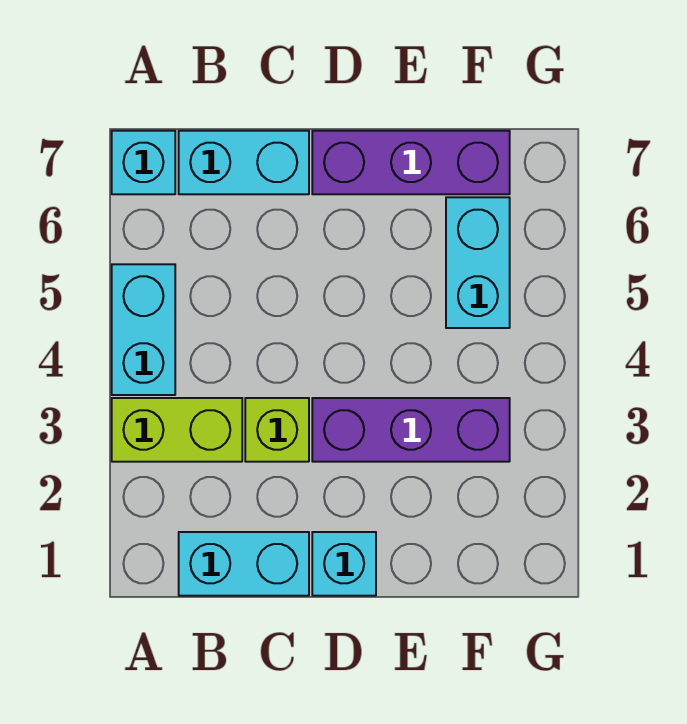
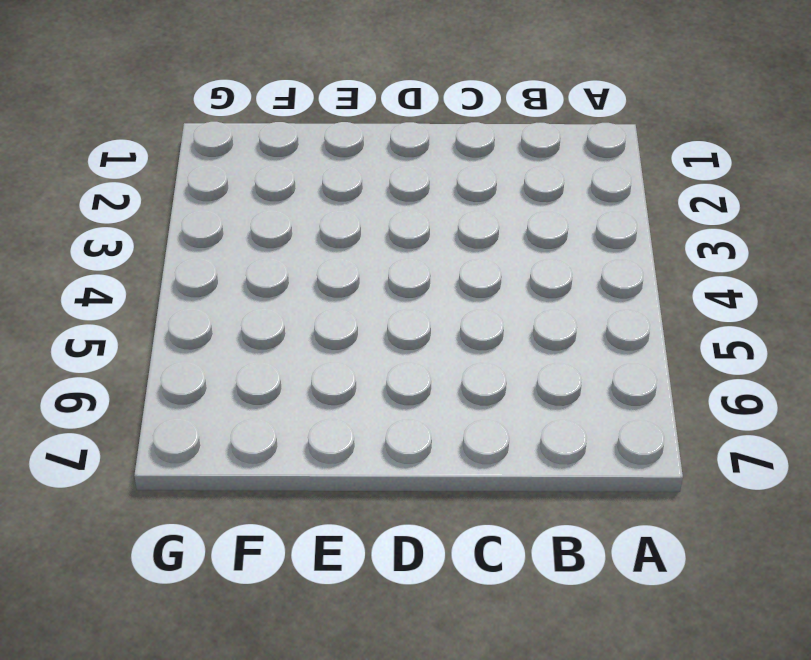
none -> lime brick A3:B3 level 1
none -> cyan brick A4:A5 level 1

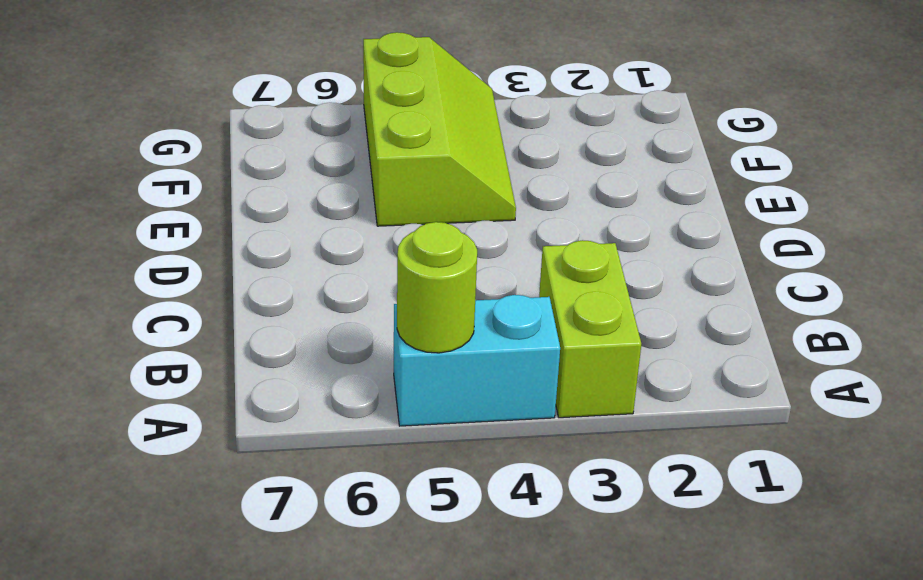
lime round brick A5 level 2 -> none
lime slope E4:G5 level 1 top 5 -> cyan brick F5:F6 level 1
none -> cyan brick A7 level 1
none -> cyan brick B1:C1 level 1

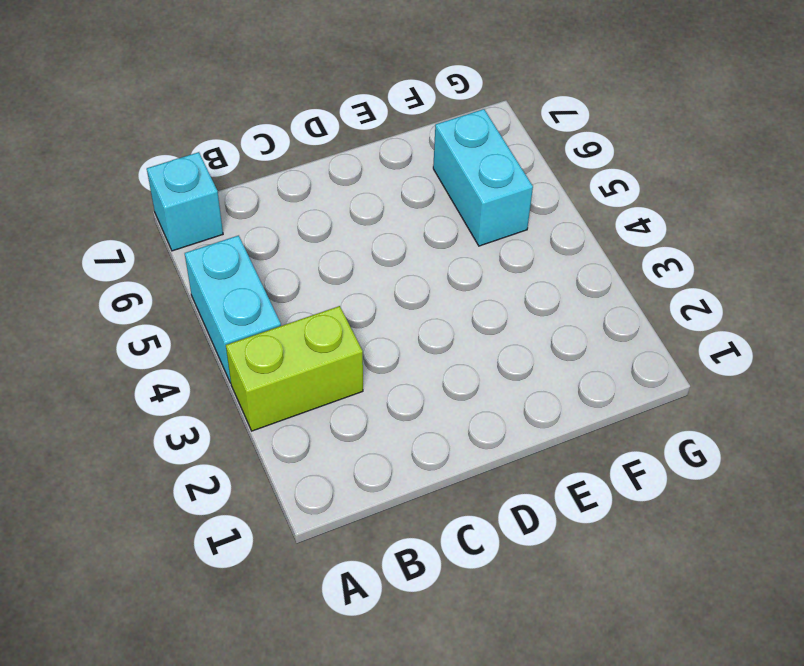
none -> cyan brick B1:C1 level 1
none -> cyan brick B7:C7 level 1

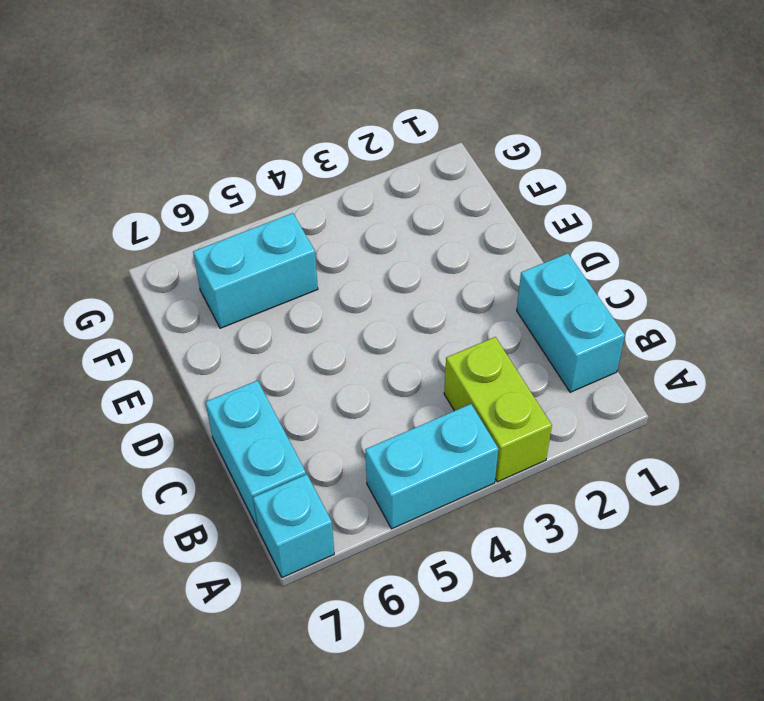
none -> lime brick C3 level 1
none -> cyan brick D1 level 1

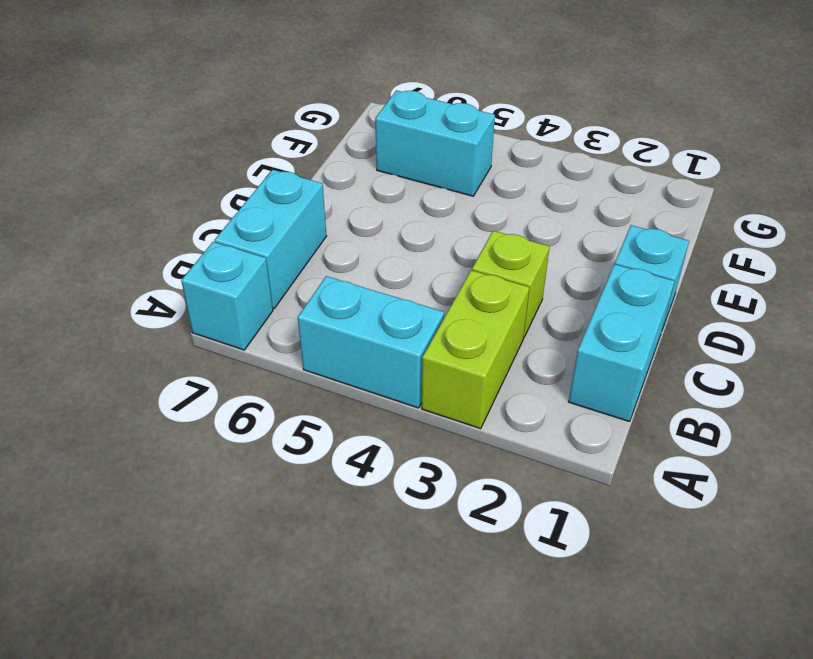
none -> purple brick D3:F3 level 1
none -> purple brick D7:F7 level 1

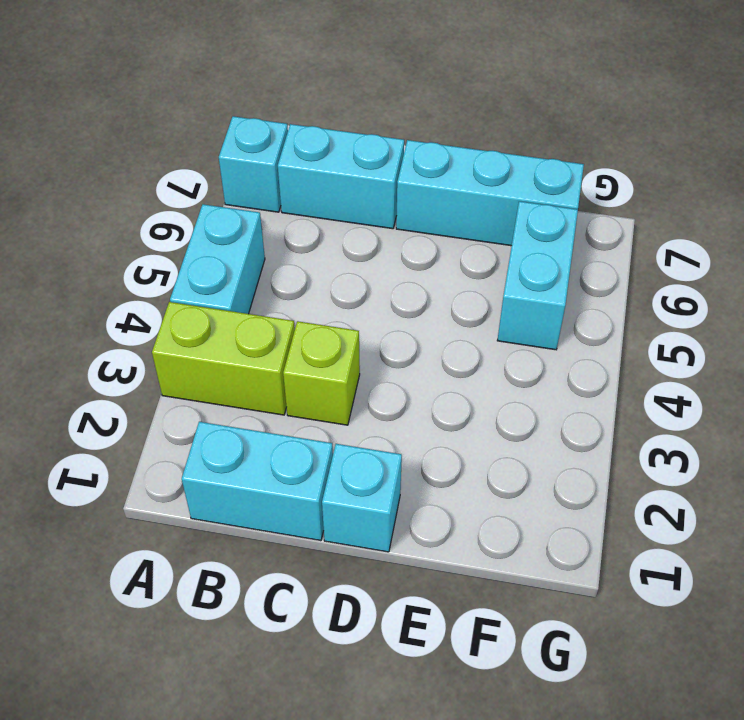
cyan brick D7:F7 level 1 -> purple brick D7:F7 level 1
none -> purple brick D3:F3 level 1

